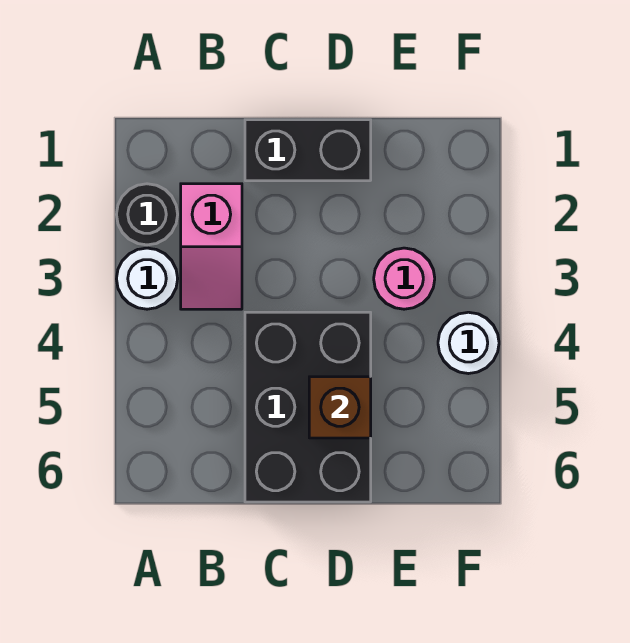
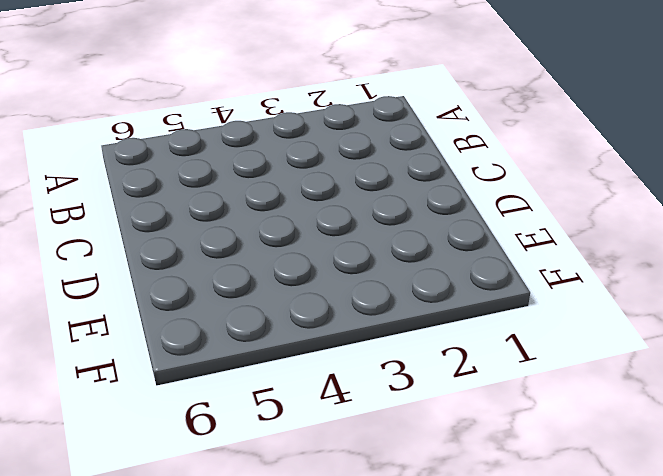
none -> black round brick A2 level 1
none -> white round brick A3 level 1

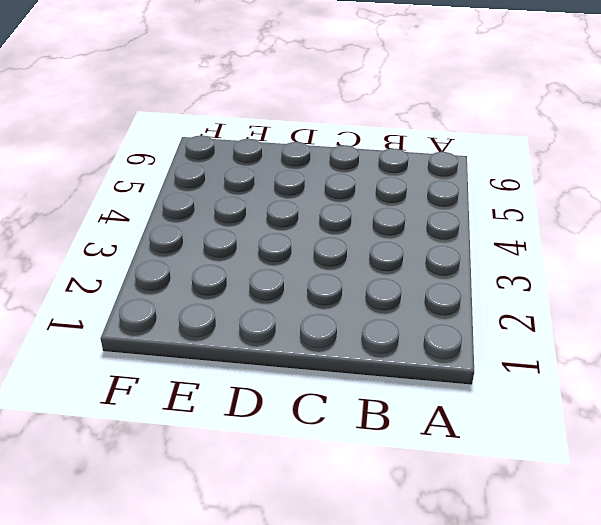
none -> black round brick A2 level 1
none -> white round brick A3 level 1

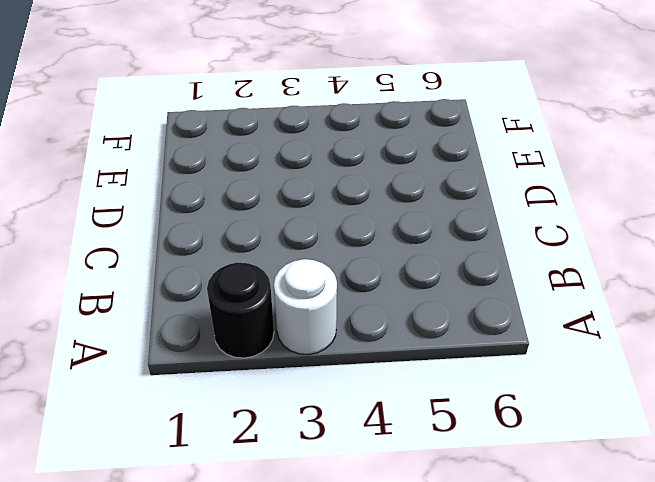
none -> pink slope B2:B3 level 1 top 2
none -> black brick C1:D1 level 1

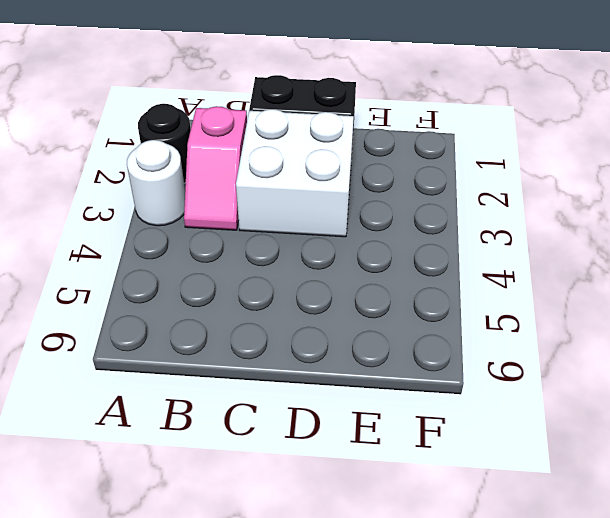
white brick C2:D3 level 1 -> none
none -> black brick C4:D6 level 1
none -> pink round brick E3 level 1

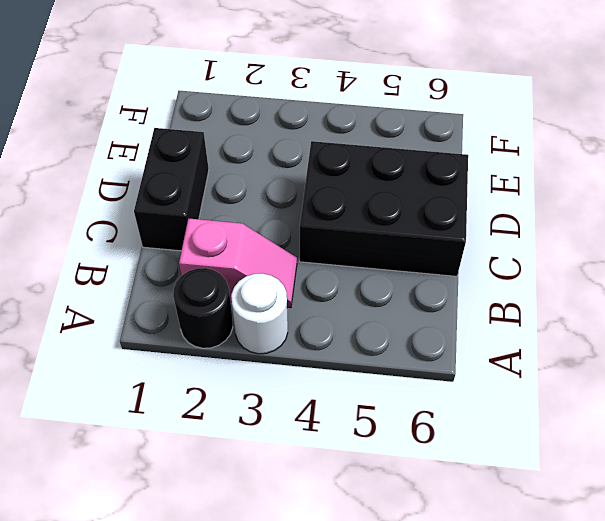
none -> pink round brick E3 level 1
none -> white round brick F4 level 1

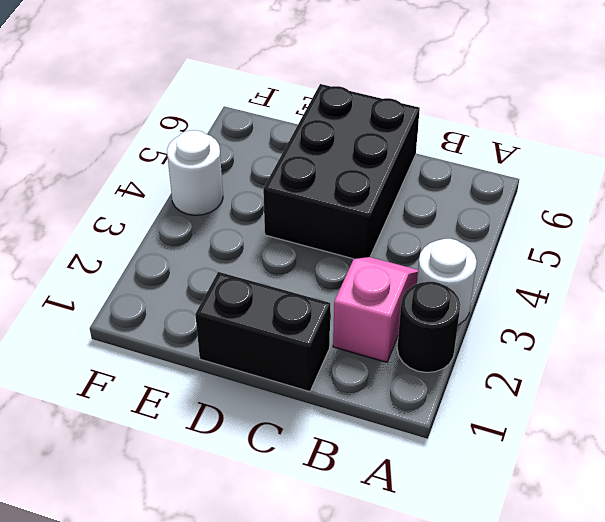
none -> pink round brick E3 level 1
none -> brown brick D5 level 2

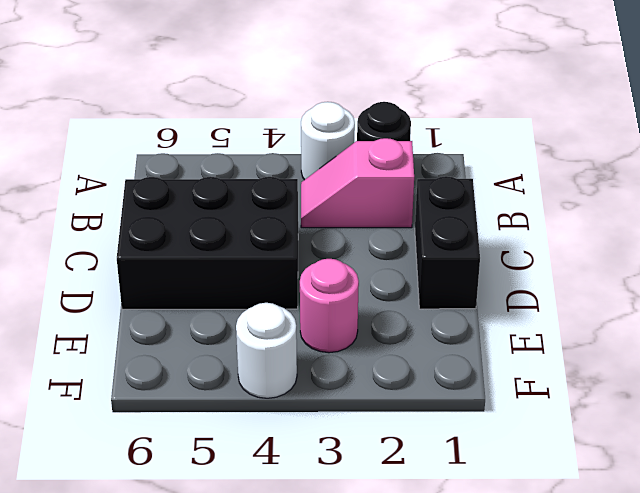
none -> brown brick D5 level 2

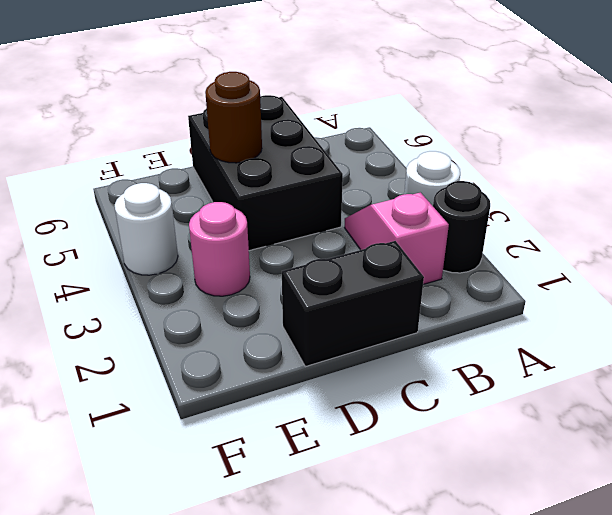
brown round brick D5 level 2 -> brown brick D5 level 2

